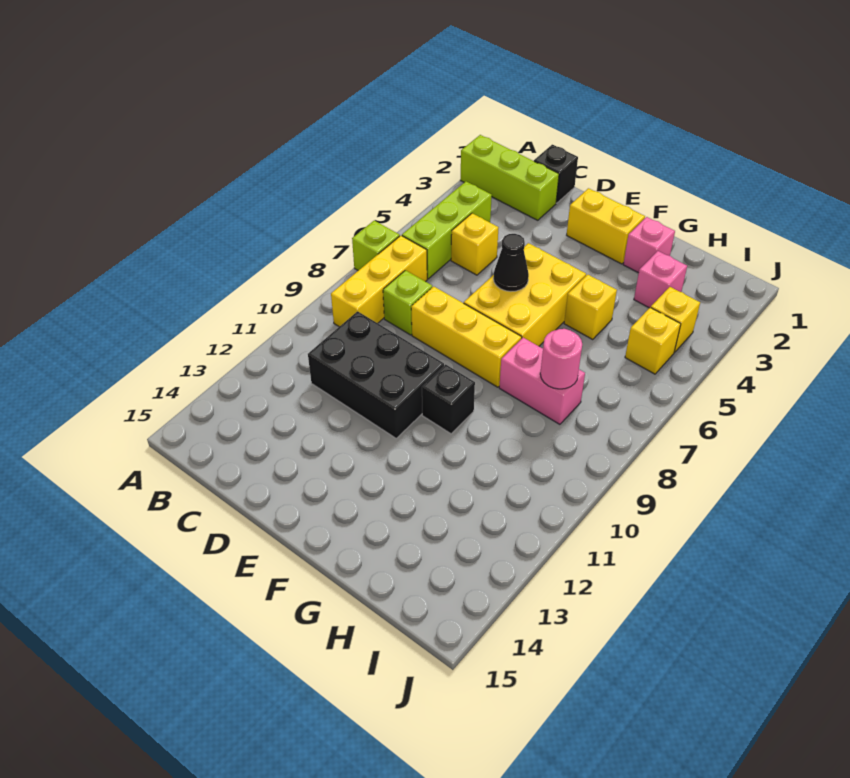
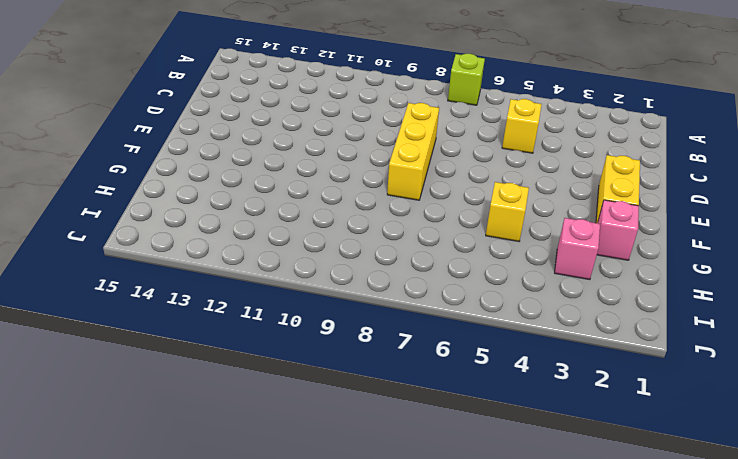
none -> lime brick A2:C2 level 1
none -> lime brick B4:B6 level 1
none -> yellow brick B7:B9 level 1

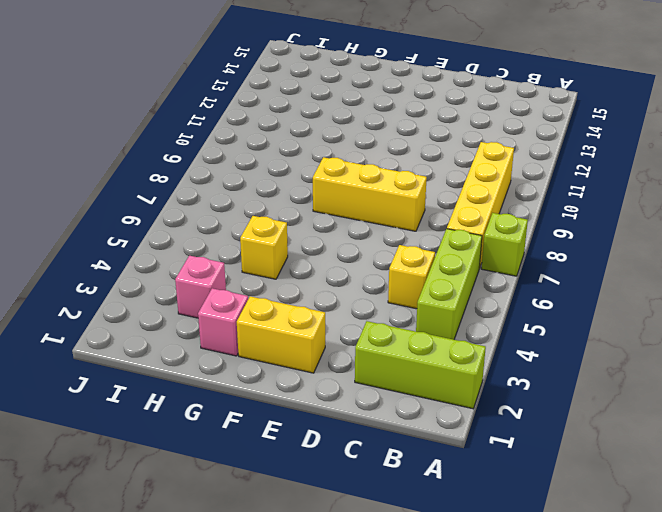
yellow brick B7:B10 level 1 -> yellow brick B7:B9 level 1
none -> black brick C1 level 1
none -> lime brick C8 level 1
none -> black brick C10:E11 level 1

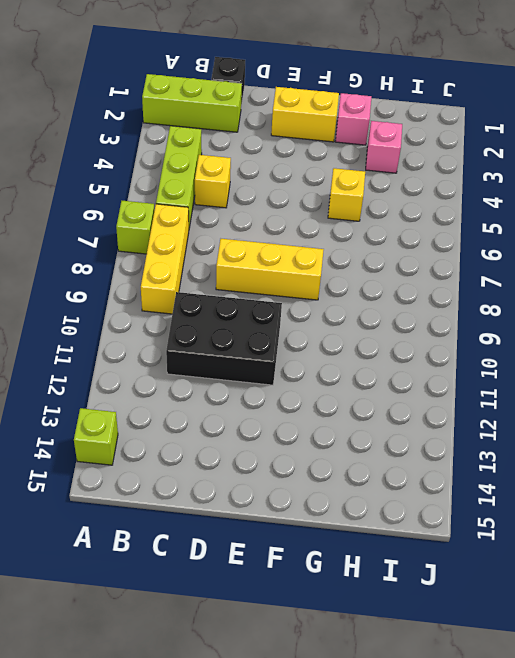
lime brick A14 level 1 -> lime brick C8 level 1
none -> yellow brick E5:F7 level 1
none -> black brick F10 level 1
none -> pink brick G8:H8 level 1

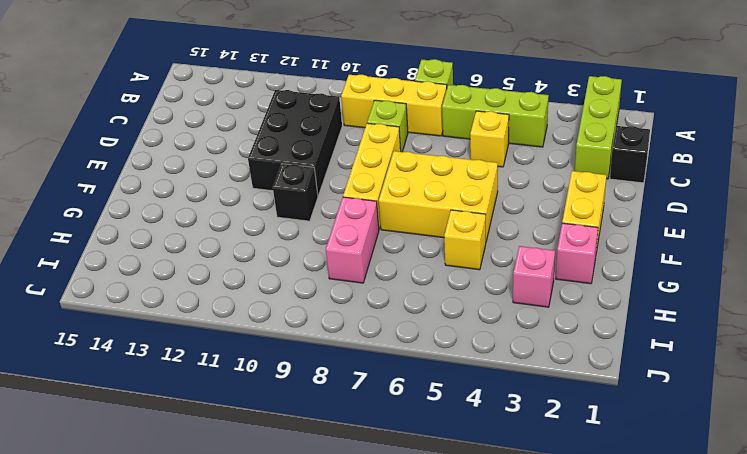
none -> yellow brick I4 level 1
none -> yellow brick I5 level 1
none -> black cone E6 level 2

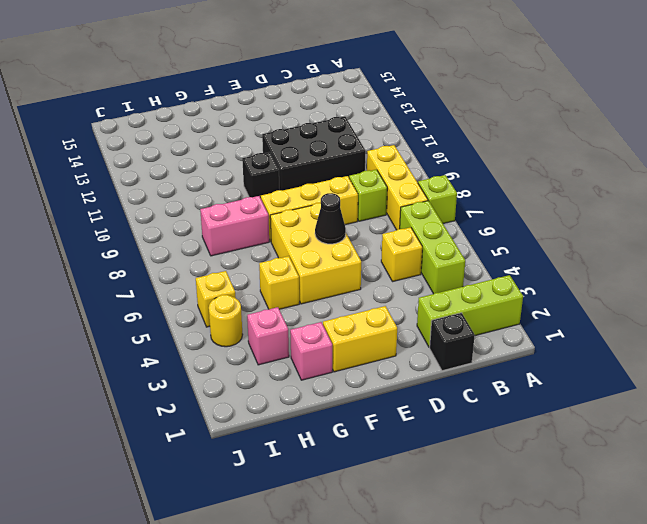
yellow round brick I4 level 1 -> yellow brick I4 level 1
none -> pink round brick H8 level 2

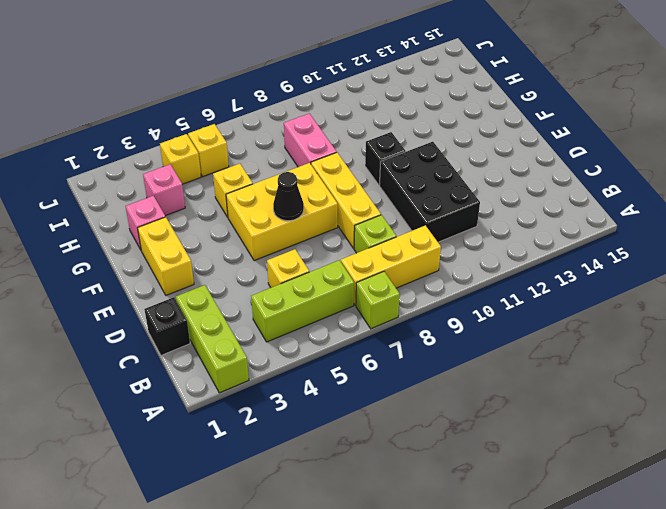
none -> pink round brick H8 level 2

